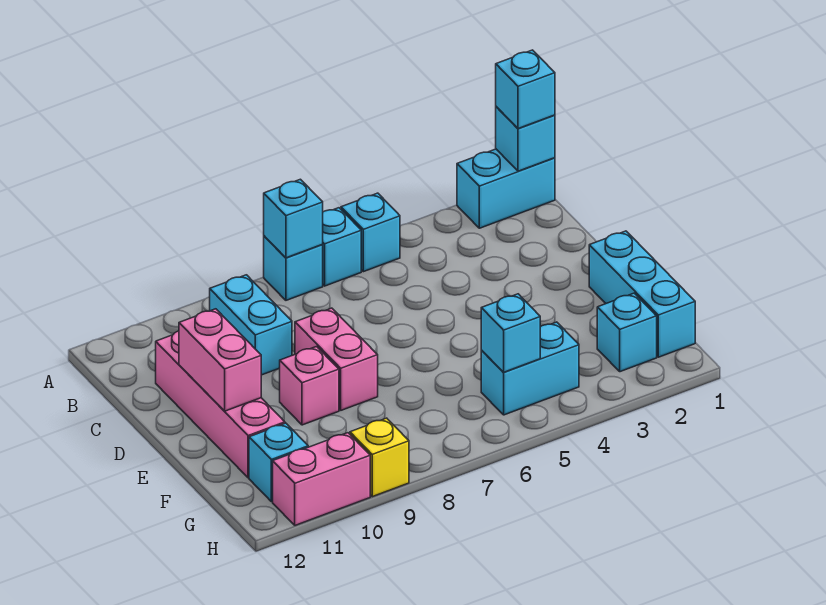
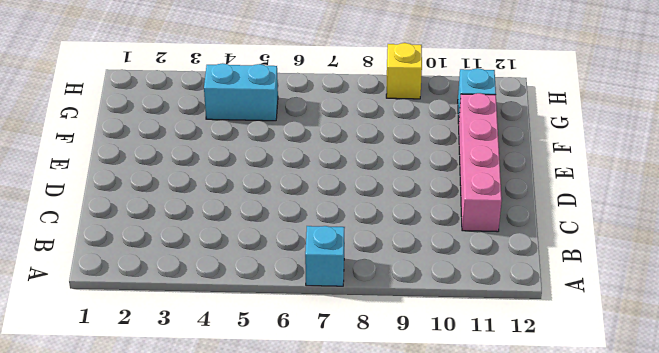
none -> cyan brick A1:A2 level 1
none -> cyan brick A5 level 1
none -> cyan brick A6 level 1

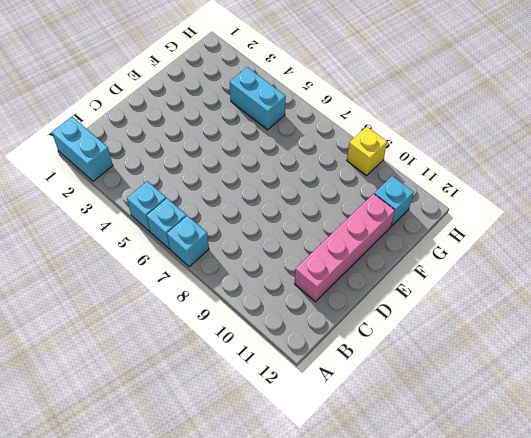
none -> cyan brick B9:C9 level 1
none -> pink brick D8:E8 level 1
none -> cyan brick E1:G1 level 1

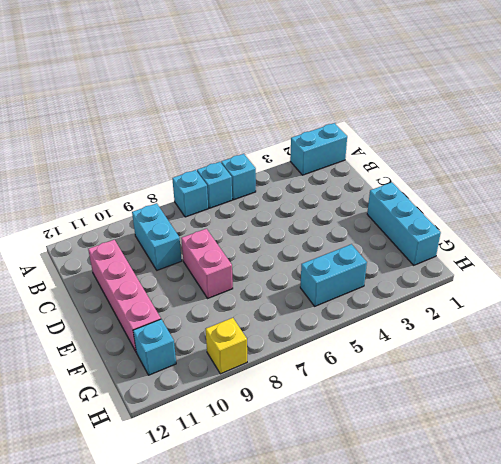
none -> pink brick E9 level 1
none -> cyan brick G2 level 1
none -> pink brick H10:H11 level 1

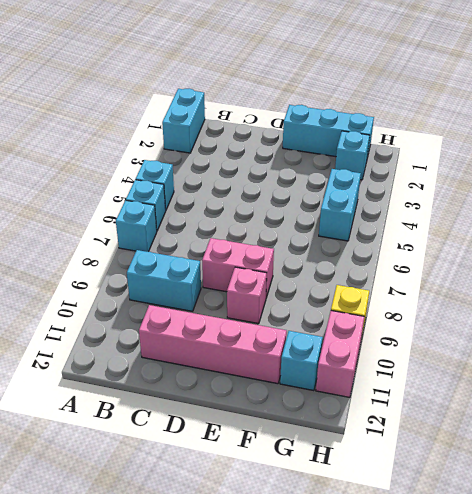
none -> cyan brick A1 level 2
none -> cyan brick A7 level 2
none -> pink brick D11:E11 level 2

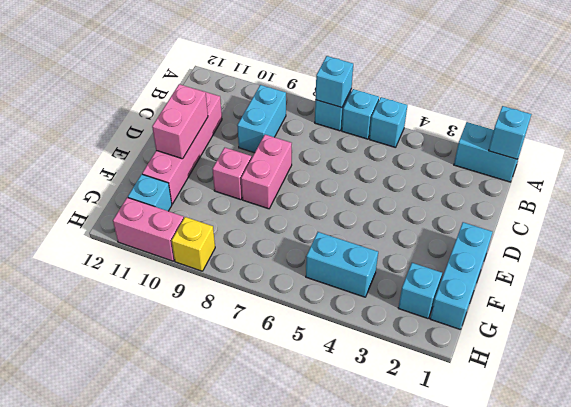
none -> cyan brick G5 level 2
none -> cyan brick A1 level 3

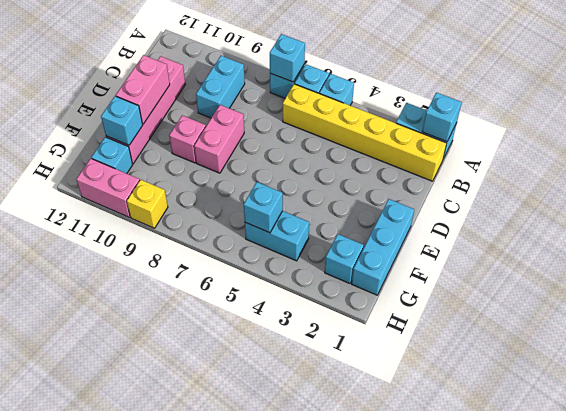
yellow brick B1:B6 level 1 -> none
cyan brick F11 level 2 -> cyan brick A1 level 3

